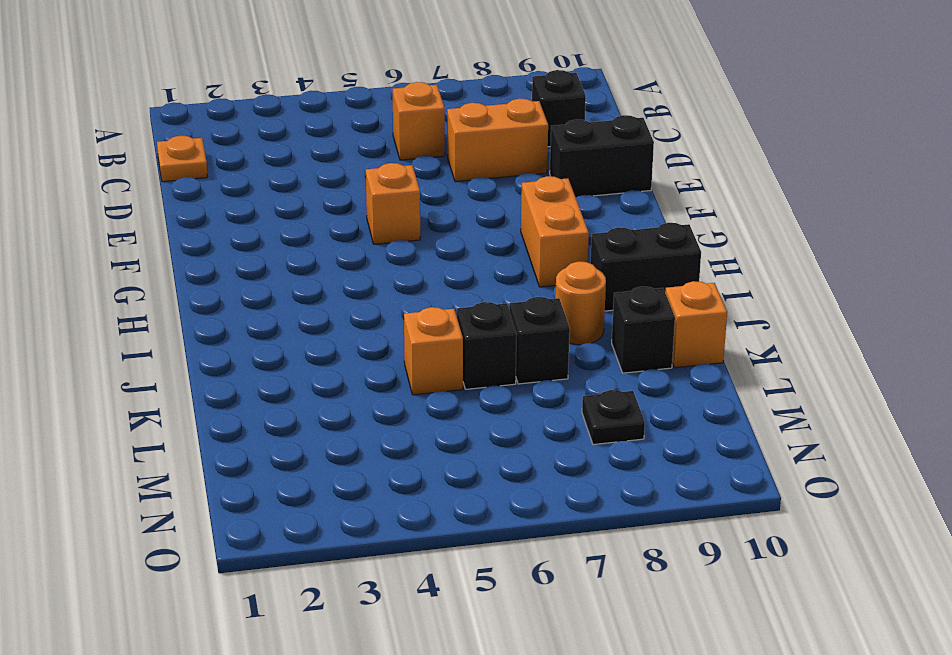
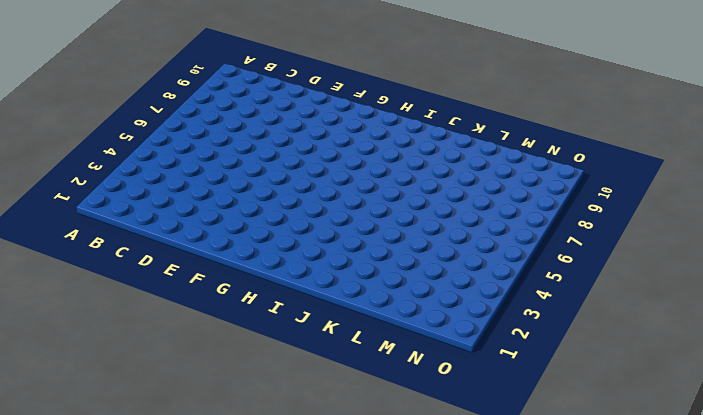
none -> orange plate C1 level 1
none -> orange brick C6 level 1
none -> black brick C9 level 1

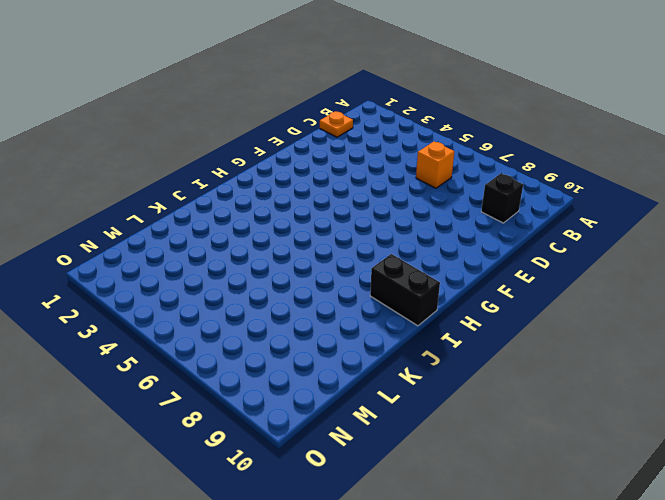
none -> orange brick D7:D8 level 1
none -> black brick E9:E10 level 1
none -> orange brick F5 level 1

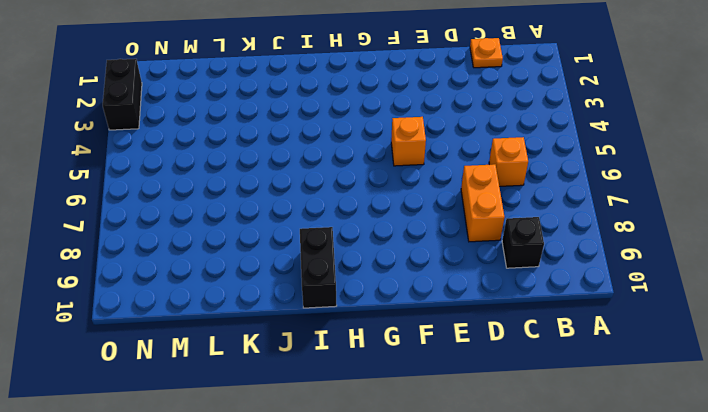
black brick O2:O3 level 1 -> black brick E9:E10 level 1
none -> orange brick G8:H8 level 1
none -> orange round brick J8 level 1
none -> orange brick K5 level 1

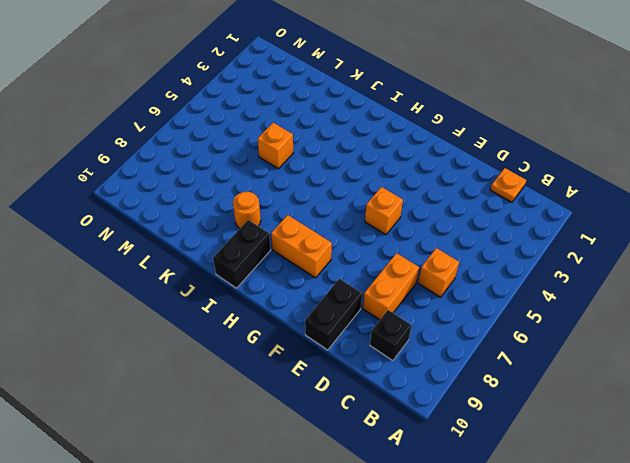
none -> black brick K6 level 1
none -> black brick K7 level 1
none -> black brick K9 level 1

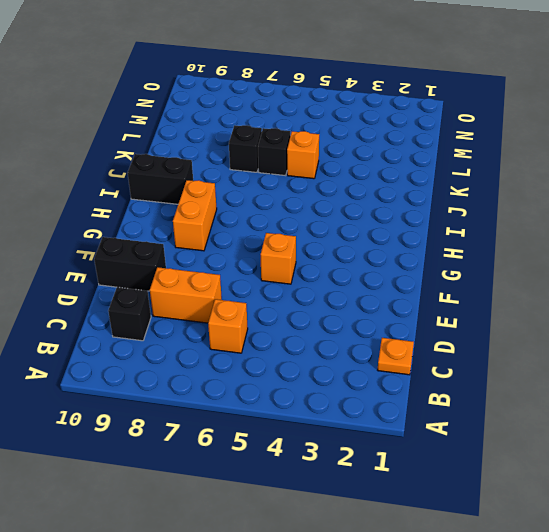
none -> orange round brick J8 level 1
none -> black brick K9 level 1
none -> orange brick K10 level 1

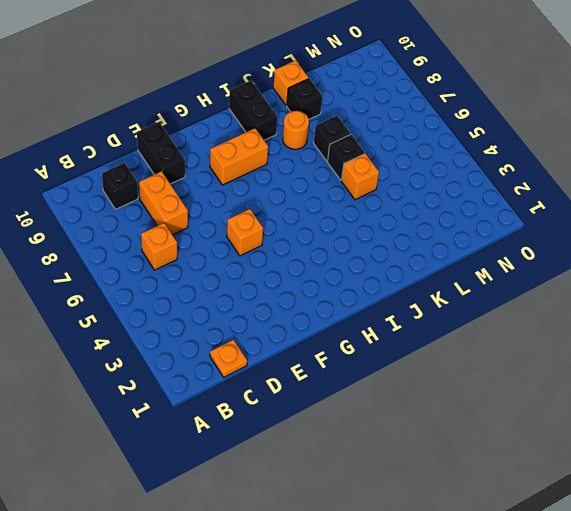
none -> black plate M8 level 1

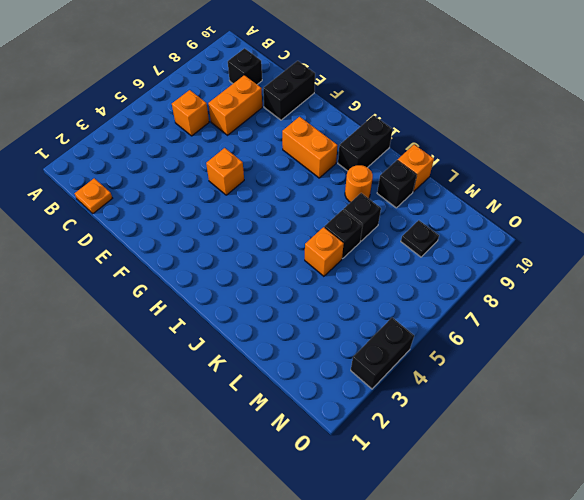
black brick O3:O4 level 1 -> none

